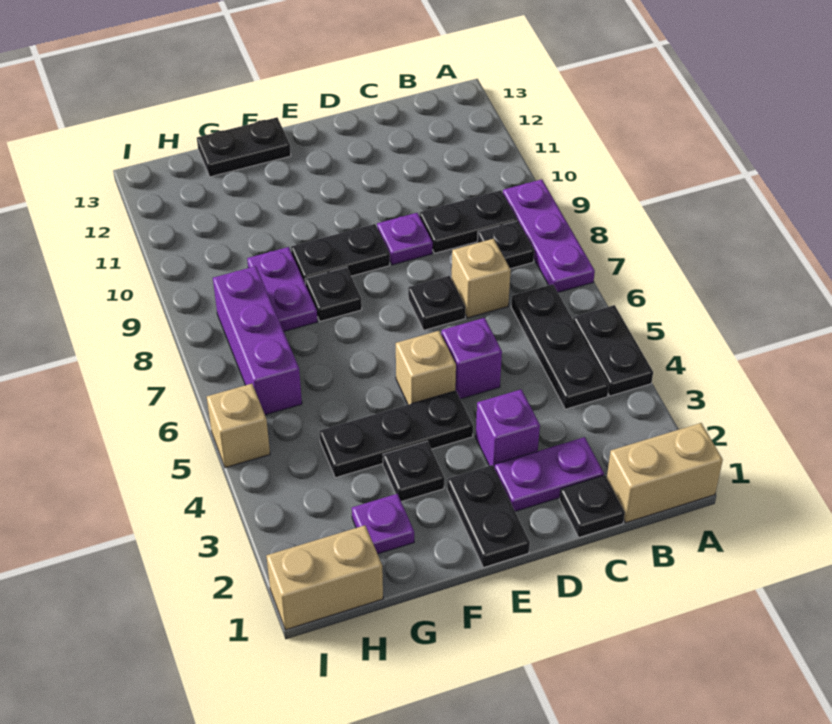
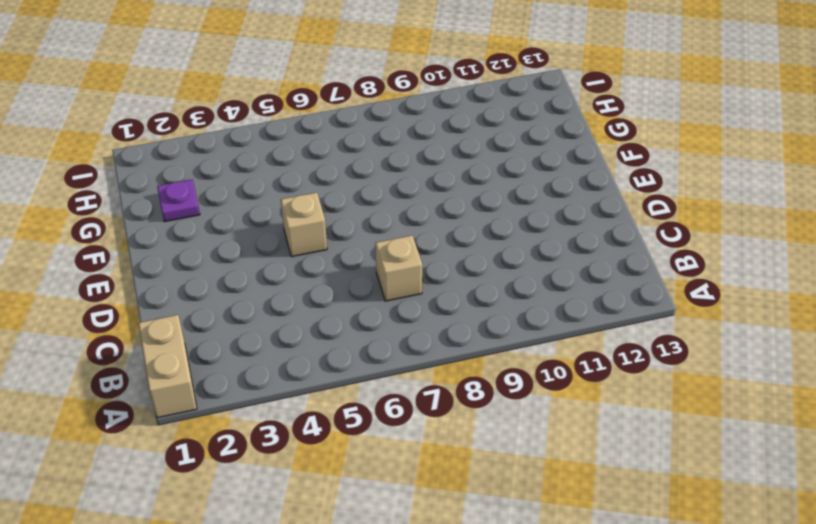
none -> black plate A4:A5 level 1
none -> purple plate A7:A9 level 1
none -> black plate B4:B6 level 1

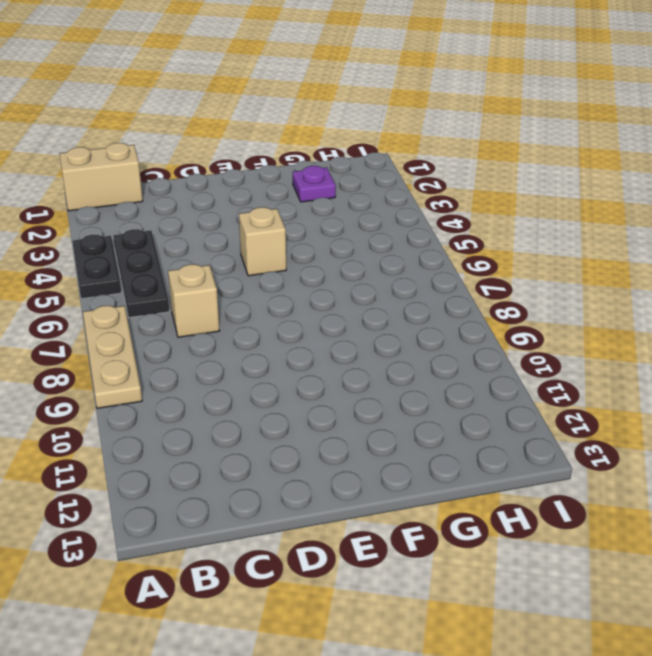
tan plate A7:A9 level 1 -> purple plate A7:A9 level 1
none -> black plate B8 level 1
none -> black plate B9:C9 level 1
none -> black plate C1 level 1

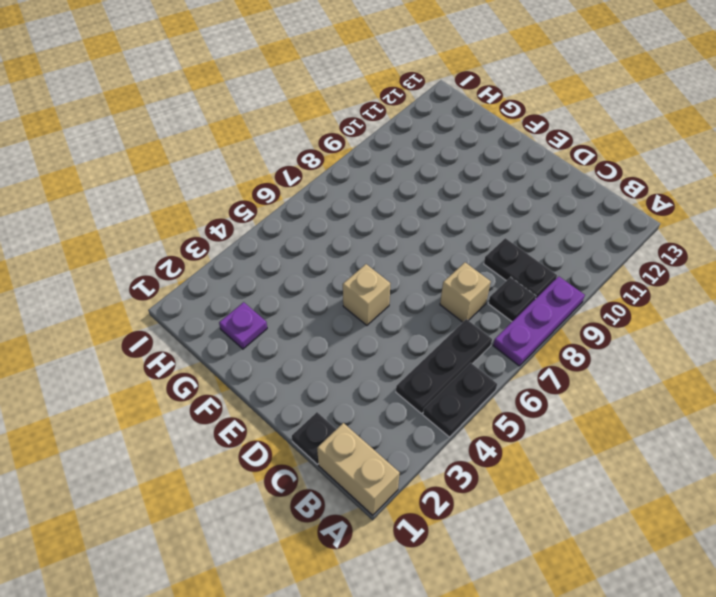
none -> purple plate C2:D2 level 1
none -> purple brick D3 level 1
none -> purple brick D5 level 1

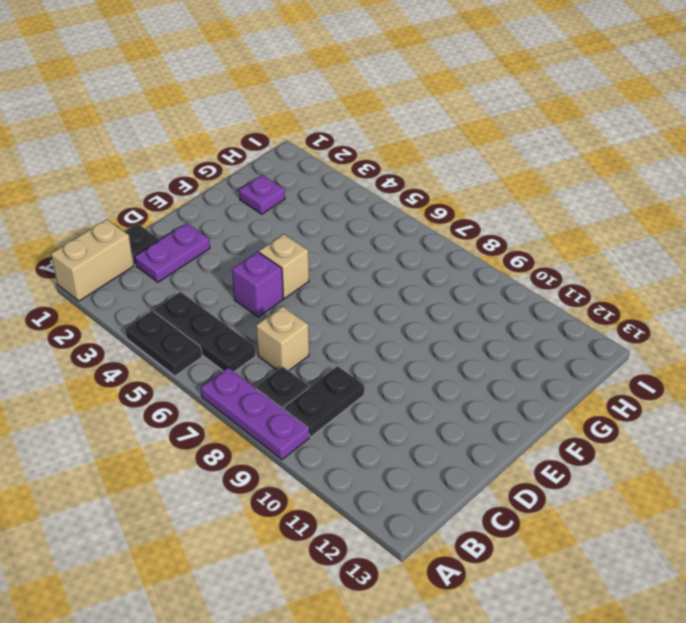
none -> purple brick D3 level 1
none -> black plate D7 level 1
none -> purple plate D9 level 1

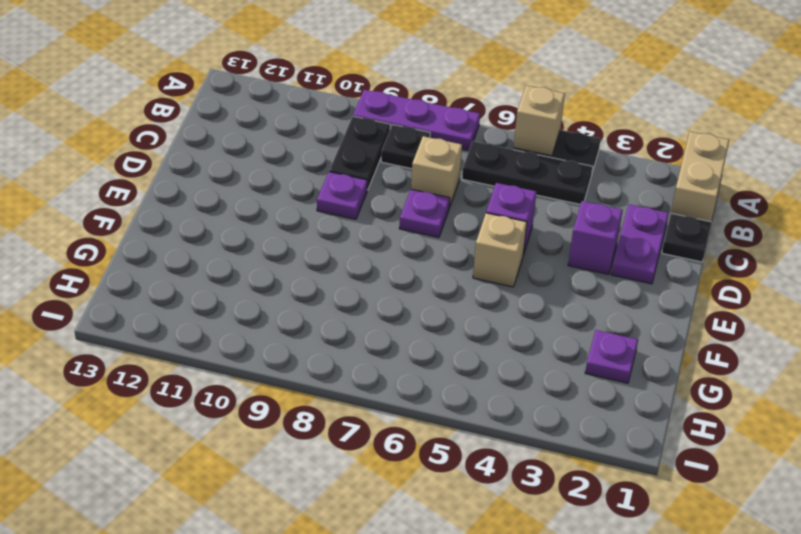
tan brick A5 level 2 -> tan brick I5 level 1
purple plate D7 level 1 -> black plate D7 level 1
none -> black plate E1:E2 level 1
none -> black plate E4:G4 level 1
none -> black plate E9:F9 level 1

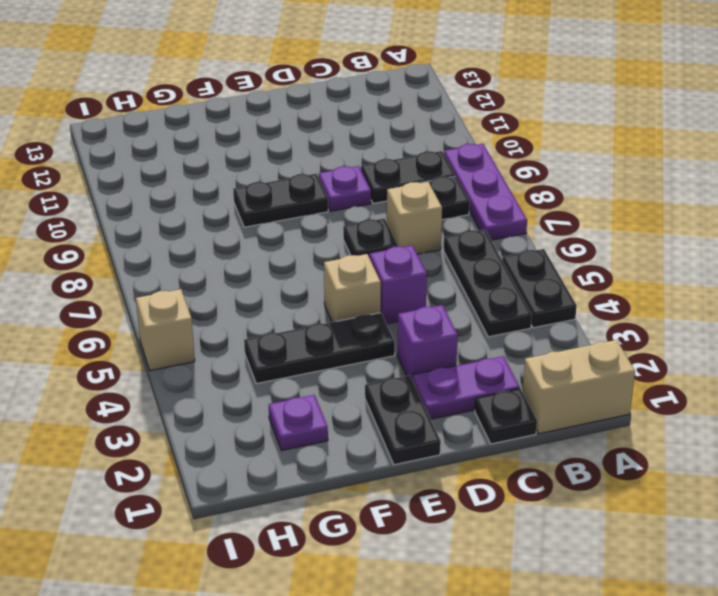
none -> black plate F3 level 1
none -> black plate F8 level 1
none -> black plate F13:G13 level 1

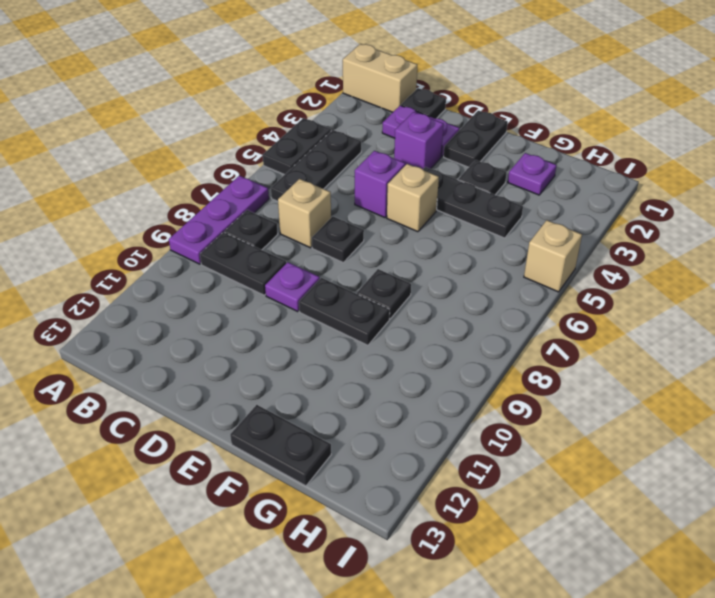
none -> purple plate G8:G9 level 1
none -> tan brick H1:I1 level 1
none -> purple brick H6:H8 level 1

